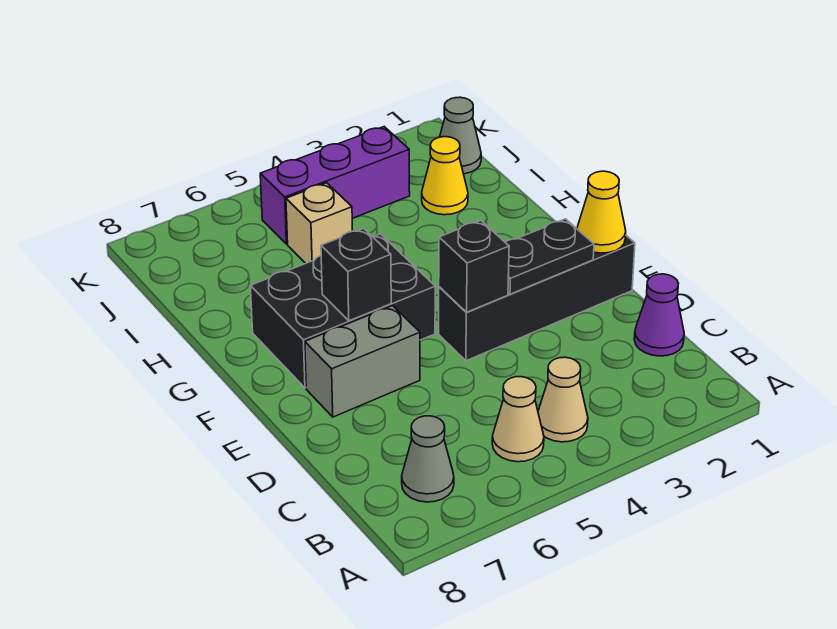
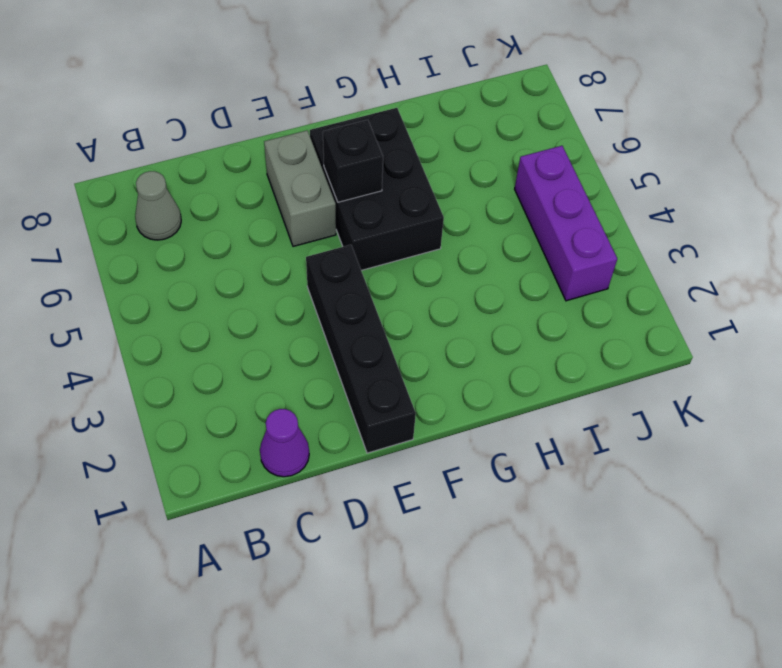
none -> tan cone B4 level 1
none -> tan cone B5 level 1
none -> yellow cone I2 level 1

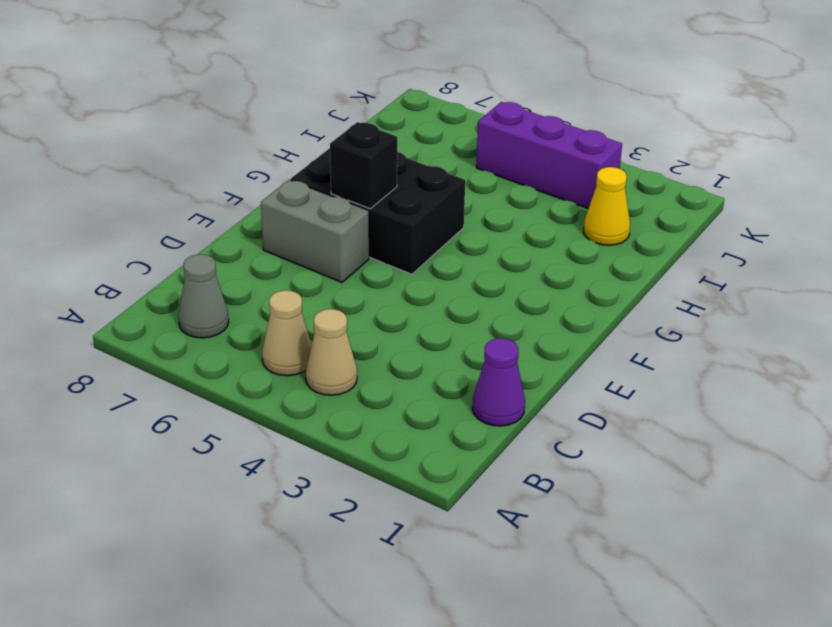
none -> black brick E1:E4 level 1
none -> tan brick I5 level 1
none -> grey cone J1 level 1

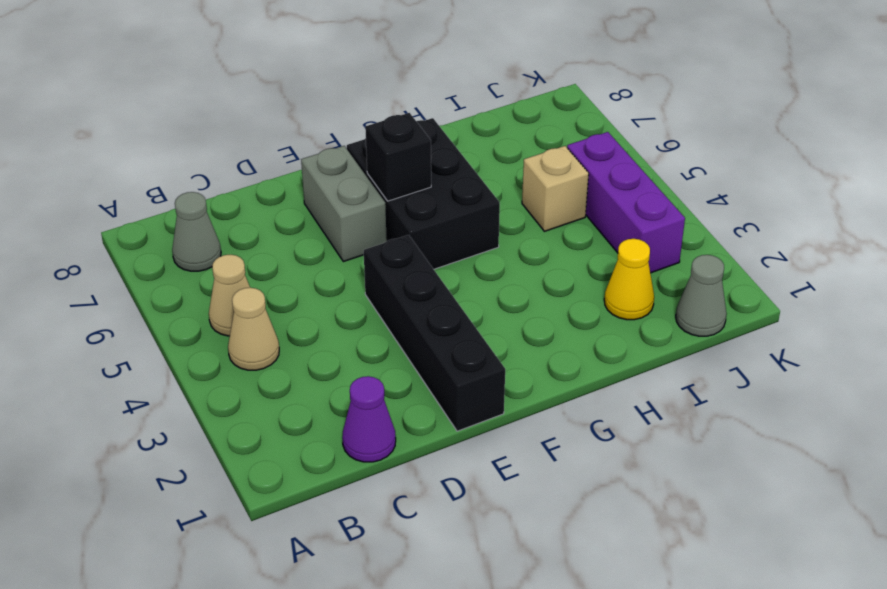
none -> yellow cone E1 level 2
none -> black plate E2:E3 level 2
none -> black brick E4 level 2

